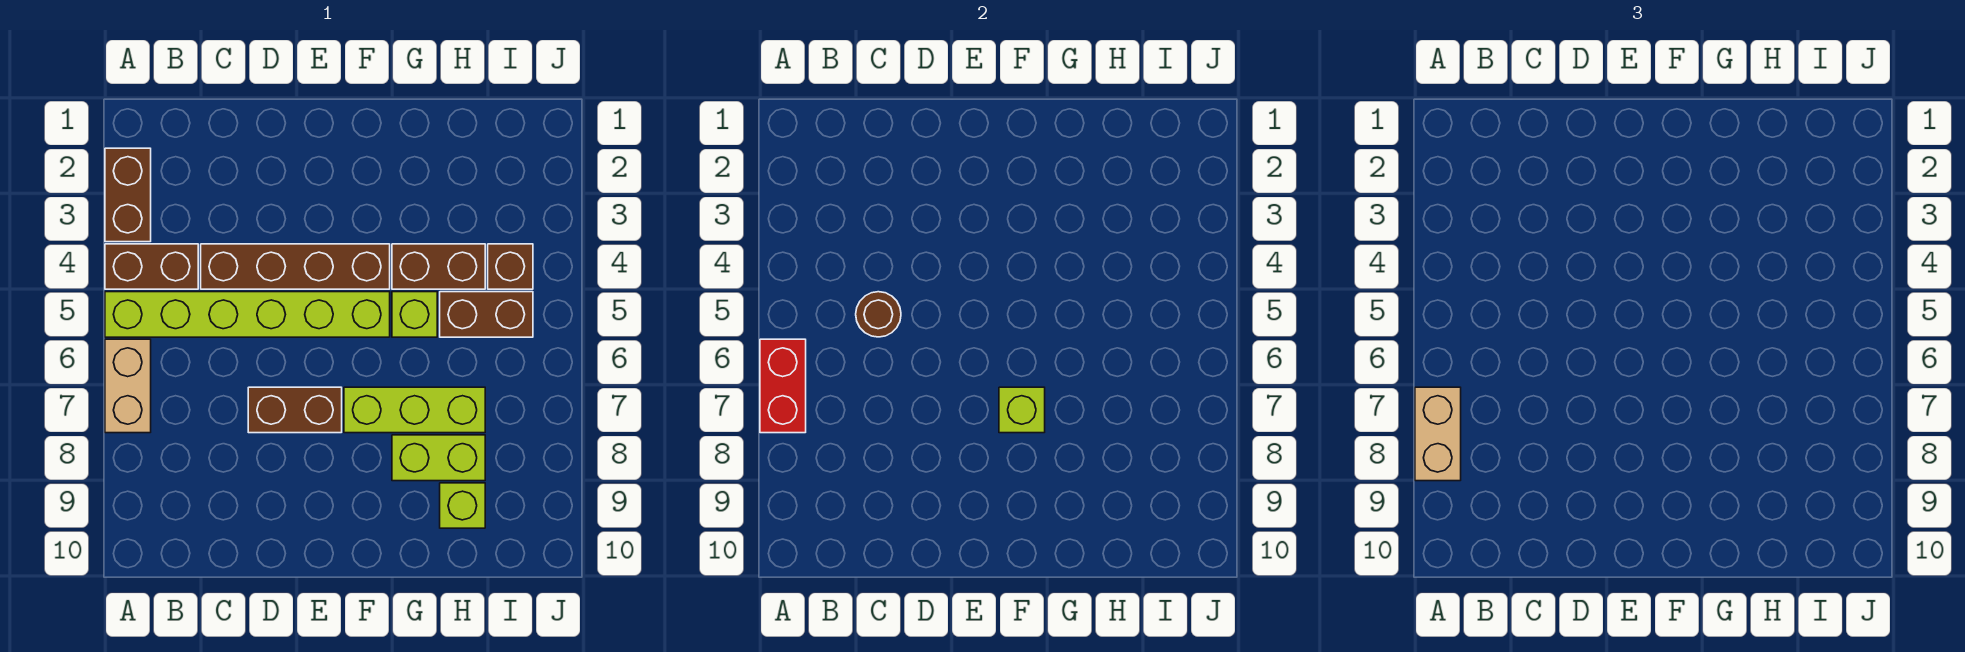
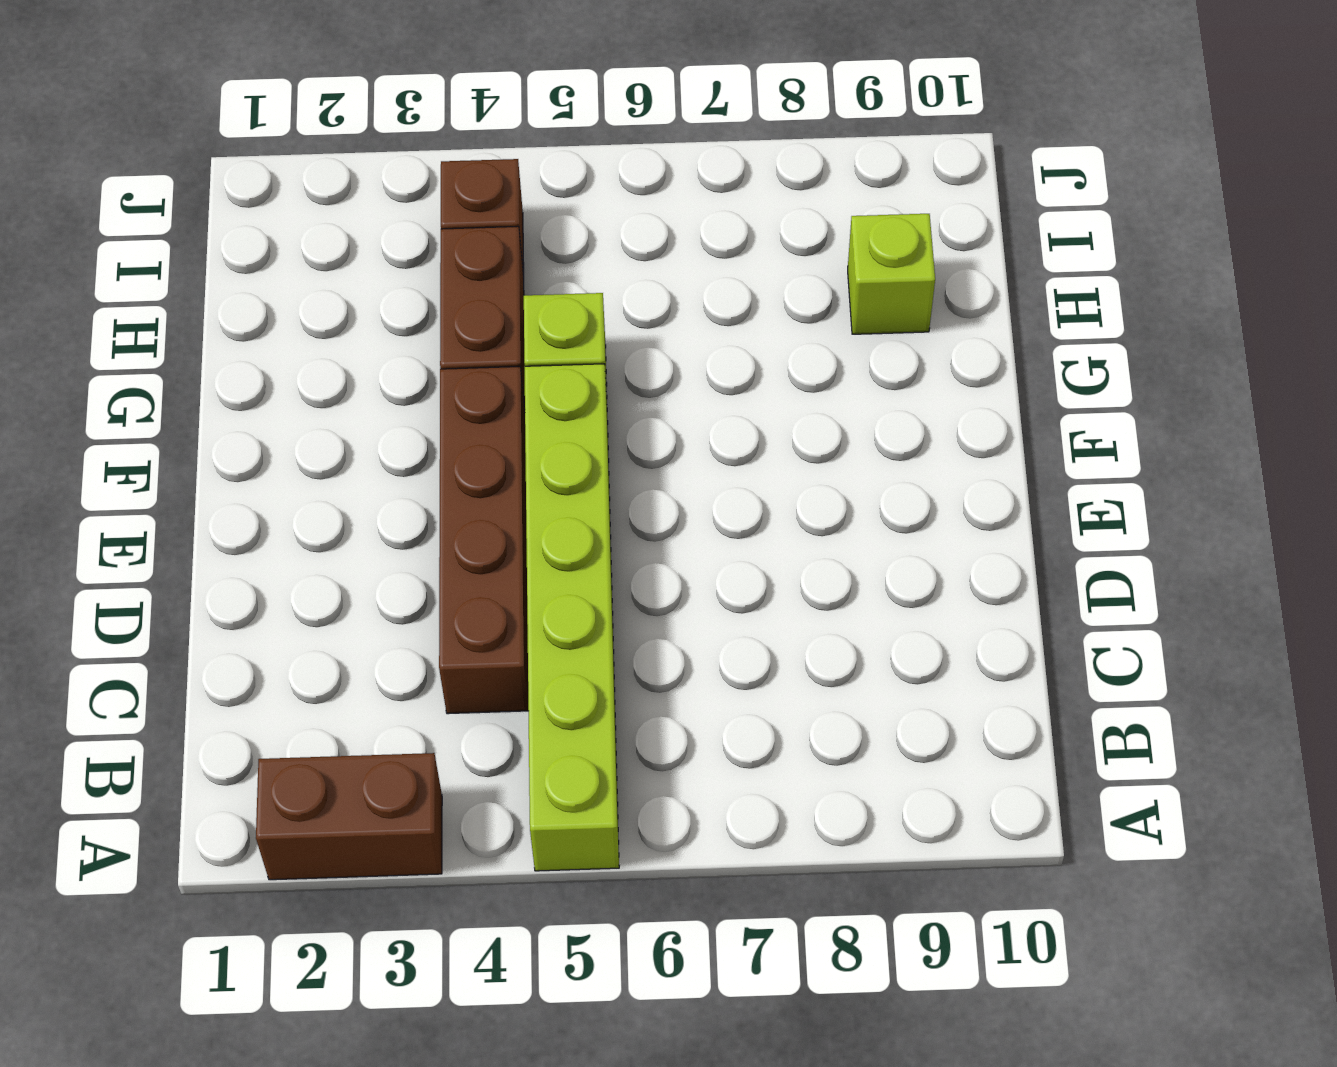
none -> brown brick A4:B4 level 1
none -> tan brick A6:A7 level 1
none -> brown brick D7:E7 level 1

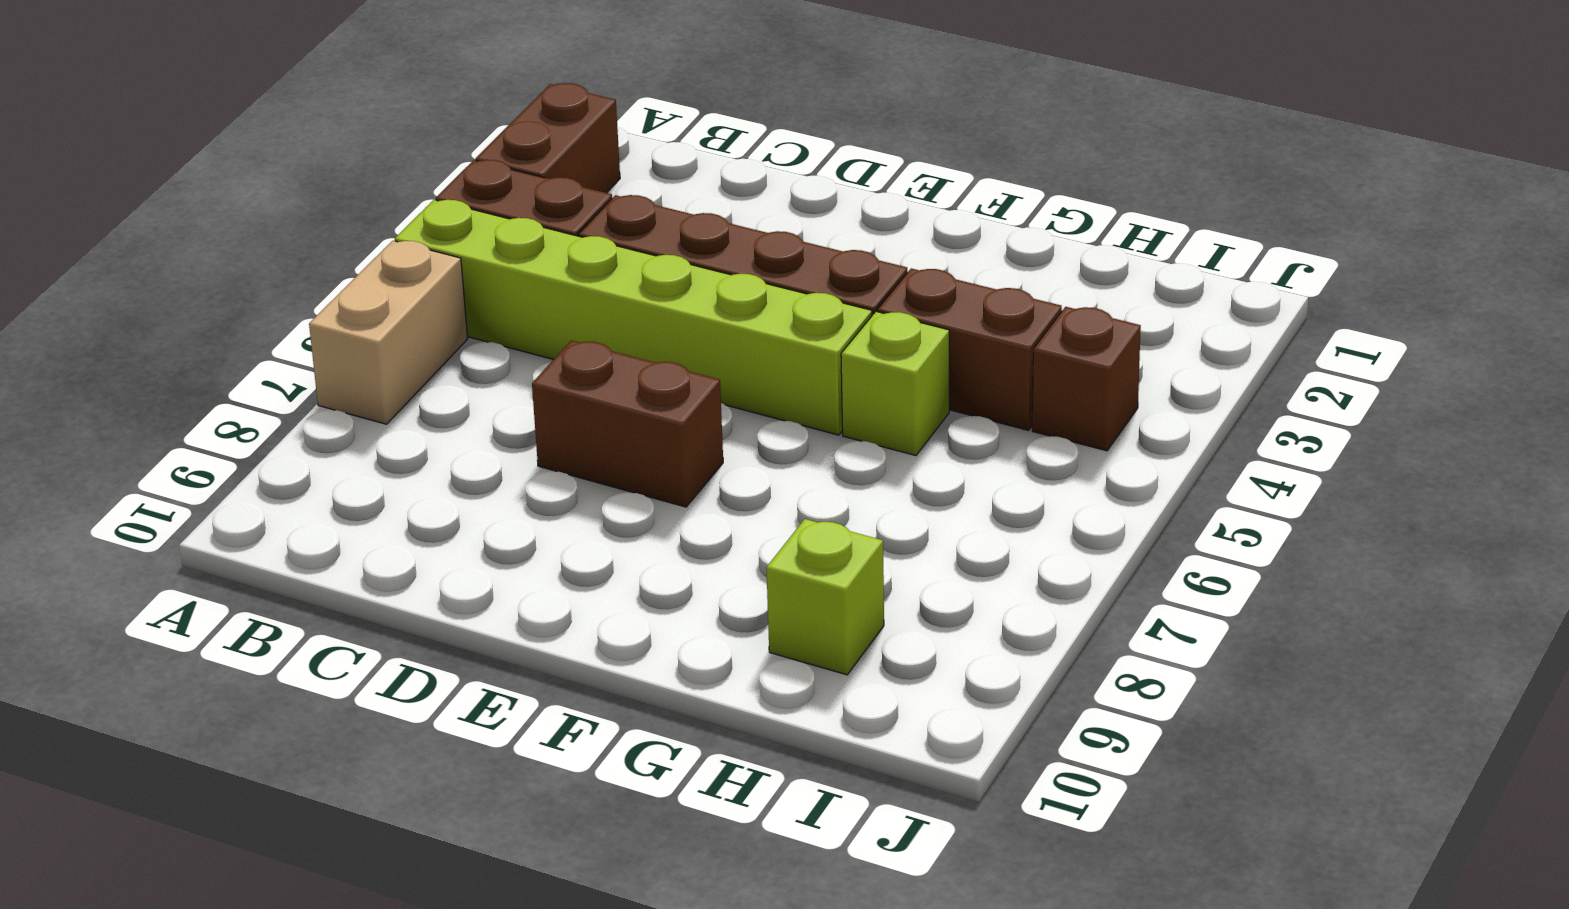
none -> lime brick F7:H7 level 1
none -> lime brick G8:H8 level 1
none -> brown brick H5:I5 level 1

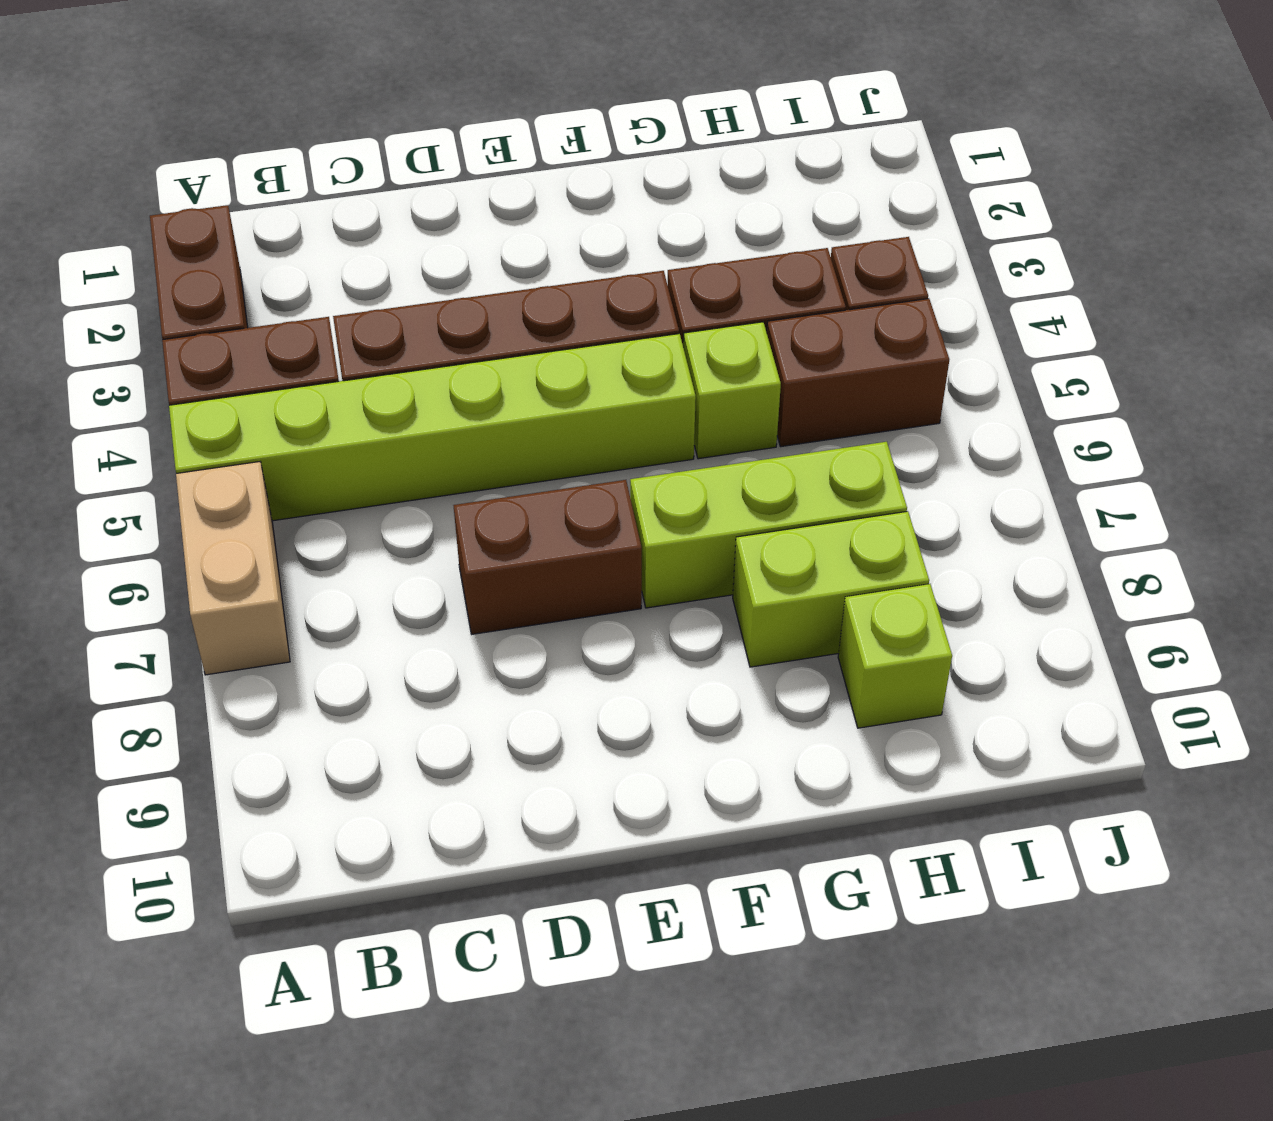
none -> red brick A6:A7 level 2
none -> brown round brick C5 level 2
none -> lime brick F7 level 2

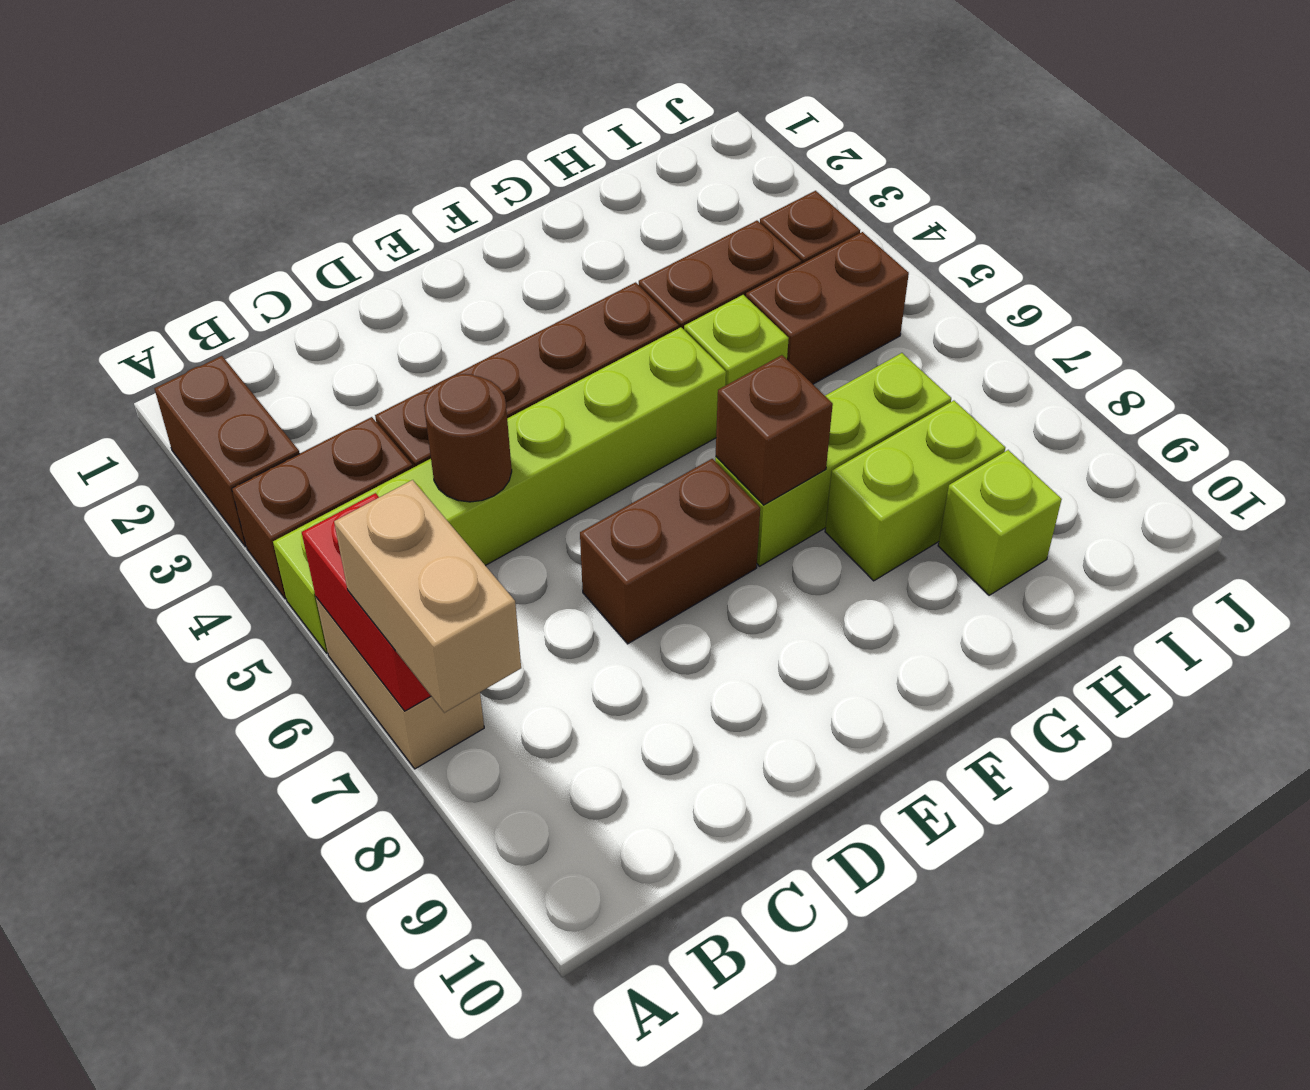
brown brick F7 level 2 -> lime brick F7 level 2

